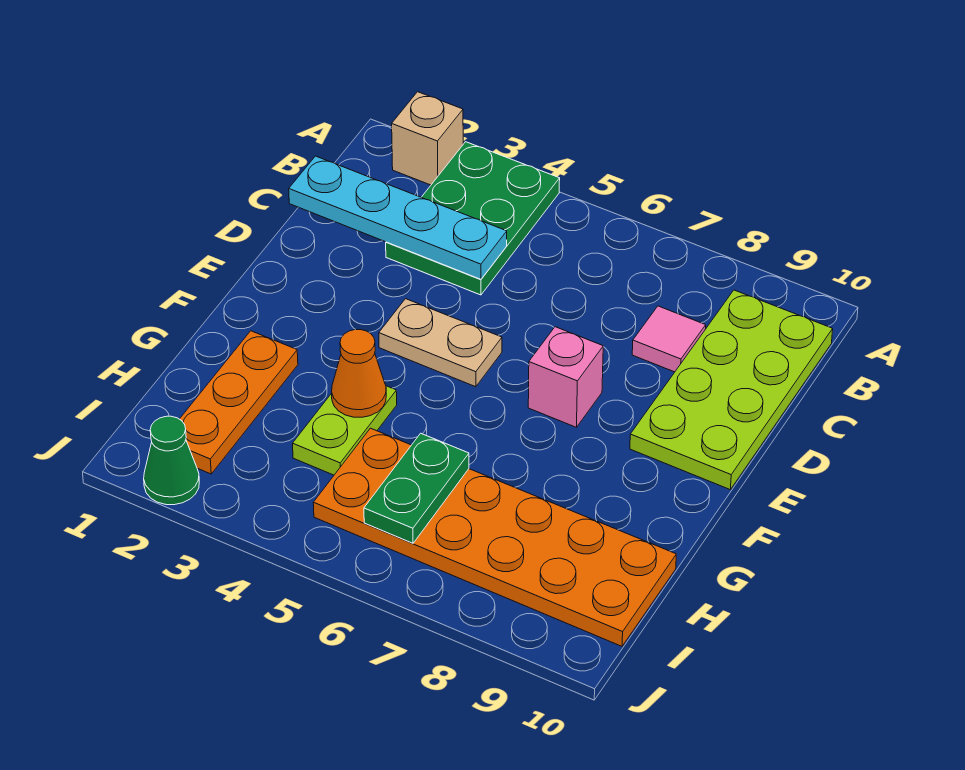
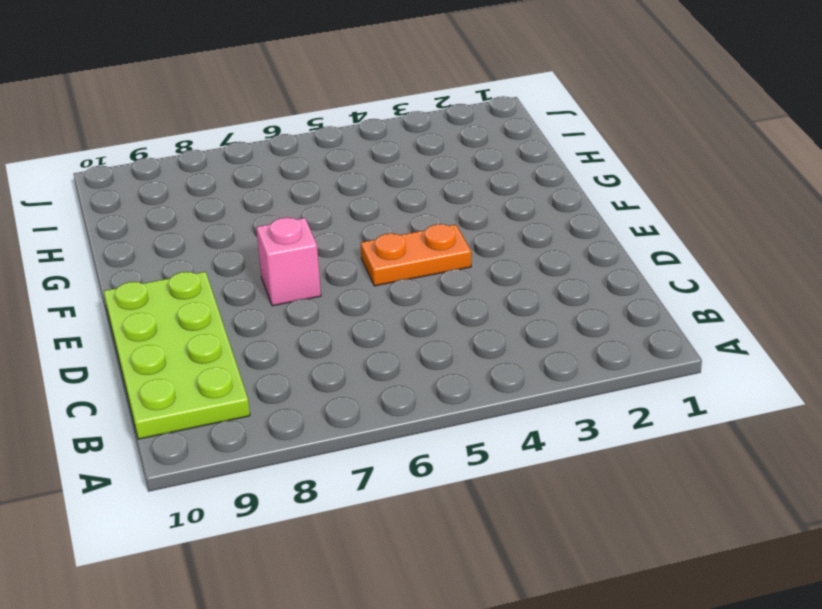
orange plate E4:E5 level 1 -> tan plate E4:E5 level 1
none -> tan brick A2 level 1
none -> green plate A3:C4 level 1
none -> pink tile C8 level 1

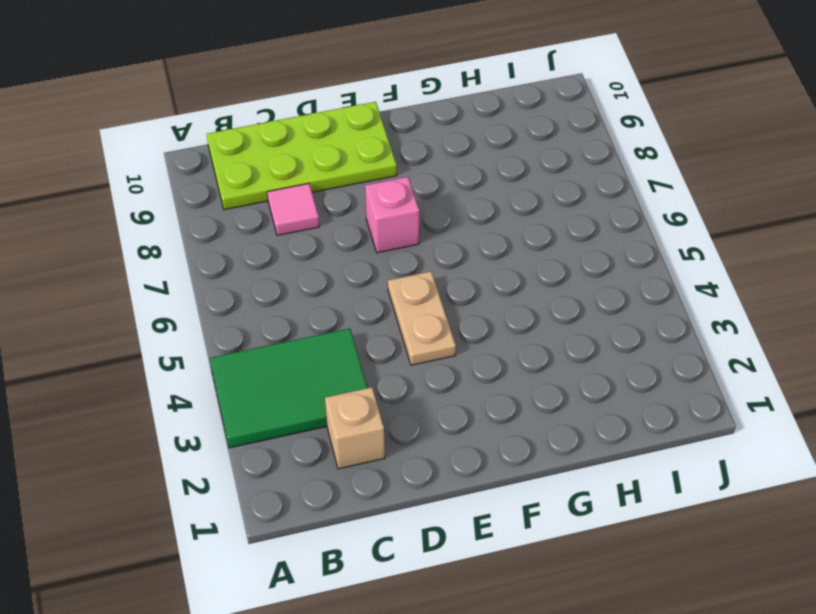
green tile A3:C4 level 1 -> green plate A3:C4 level 1
tan brick C2 level 1 -> tan brick A2 level 1
none -> orange plate G2:I2 level 1
none -> lime plate G4:H4 level 1
none -> orange plate H5:I10 level 1

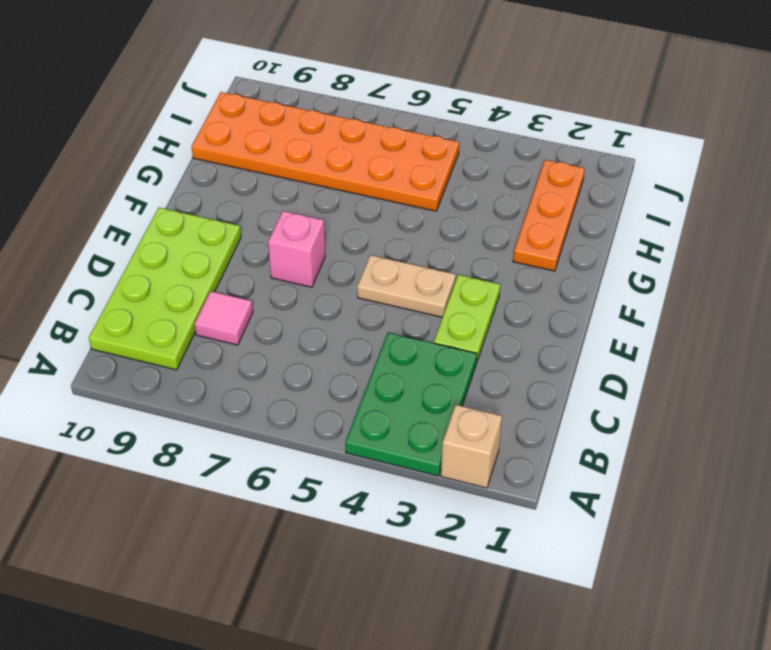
lime plate D3:E3 level 1 -> lime plate G4:H4 level 1
none -> green cone J2 level 1
none -> cyan plate C1:C4 level 2
none -> orange cone G4 level 2

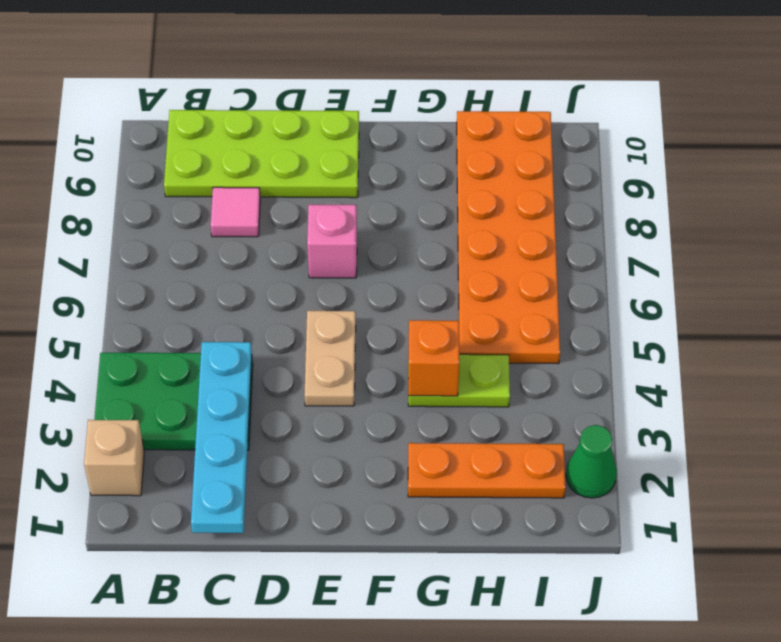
orange brick G4 level 2 -> orange cone G4 level 2
none -> green plate H6:I6 level 2

